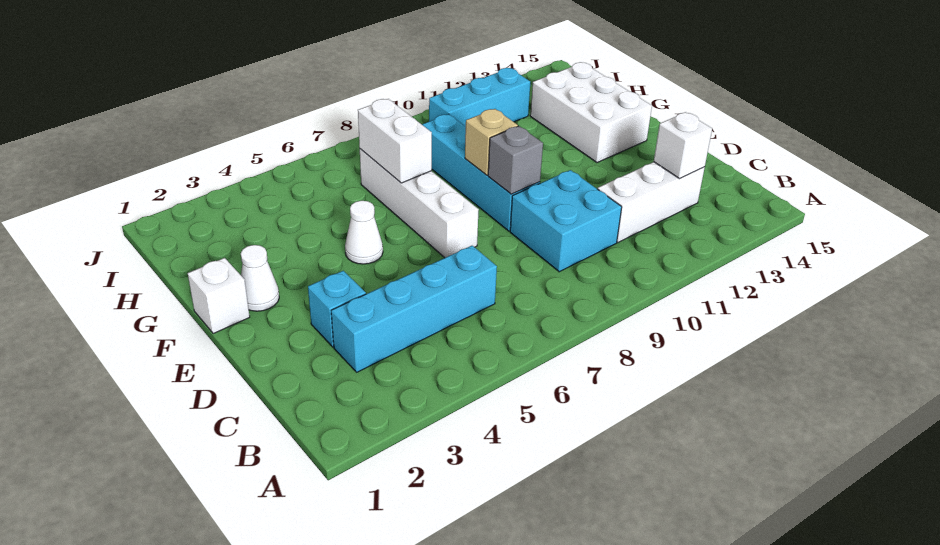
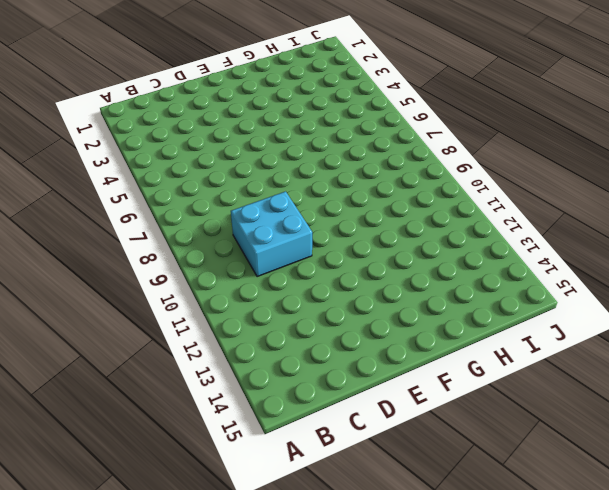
none -> cyan brick C3:C6 level 1
none -> white brick C11:C13 level 1
none -> cyan brick D3 level 1

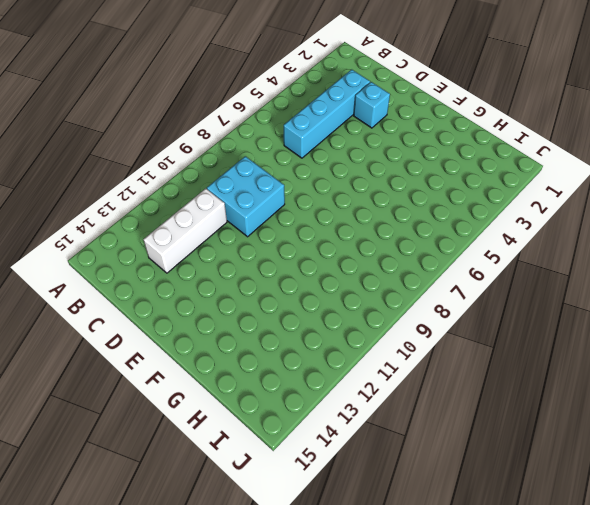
none -> white brick E7:H7 level 1
none -> cyan brick E9:H9 level 1
none -> white brick F1 level 1

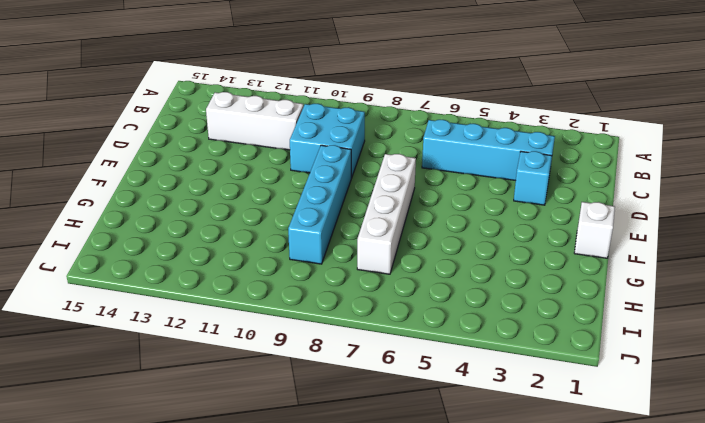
none -> white cone F2 level 1
none -> white cone F5 level 1
none -> white brick F13:H14 level 1

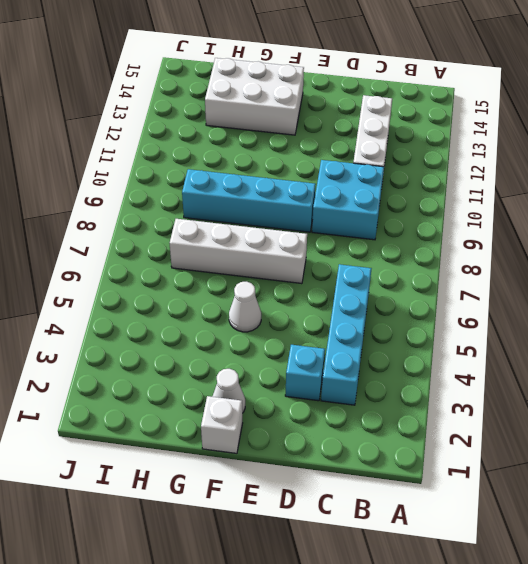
none -> cyan brick I10:I12 level 1
none -> white brick C13 level 2
none -> grey brick E9 level 2

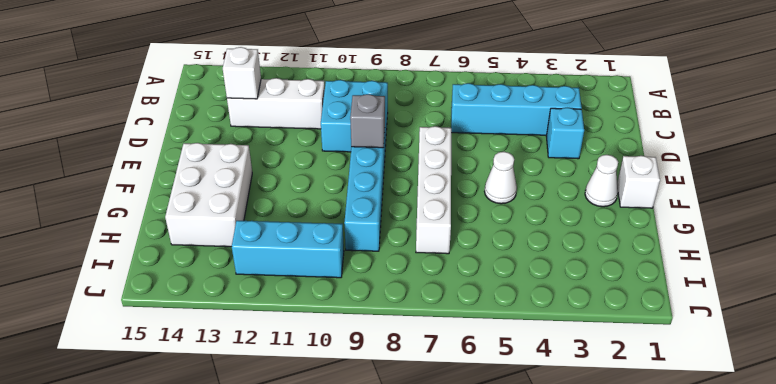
none -> tan brick F9 level 2
none -> white brick G7:H7 level 2

